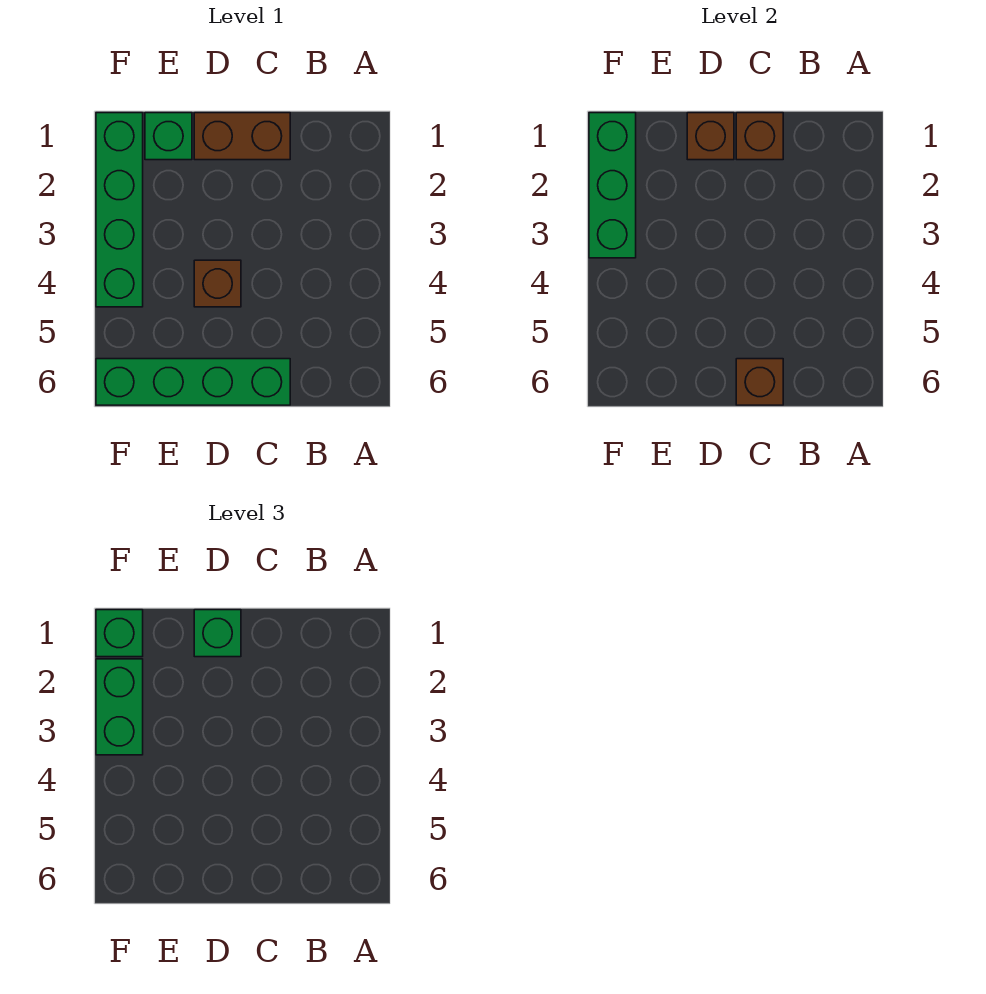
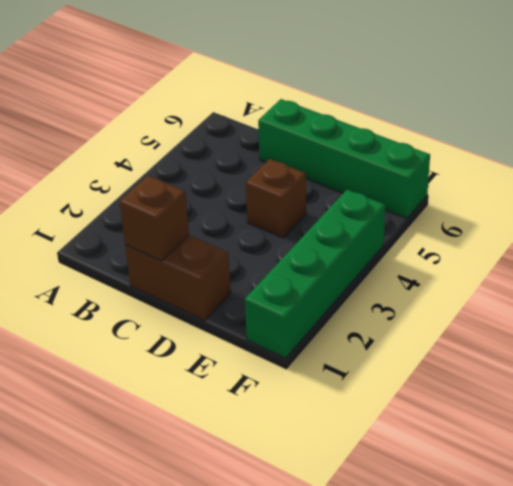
none -> green brick E1 level 1
none -> brown brick C6 level 2
none -> brown brick D1 level 2

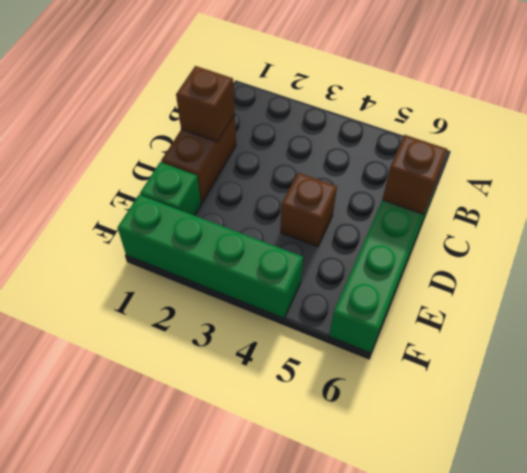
none -> brown brick D1 level 2
none -> green brick F1:F3 level 2
none -> green brick D1 level 3

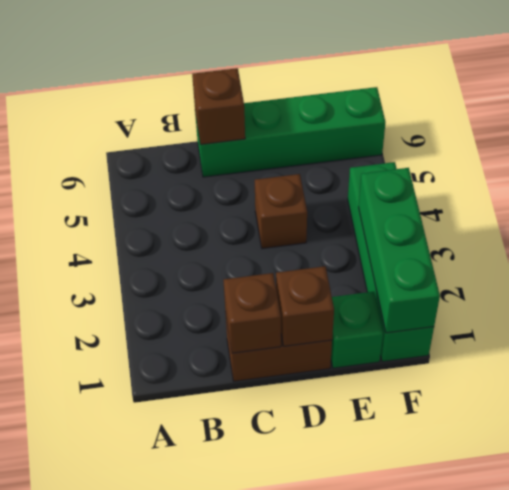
none -> green brick D1 level 3
none -> green brick F1 level 3
none -> green brick F2:F3 level 3

